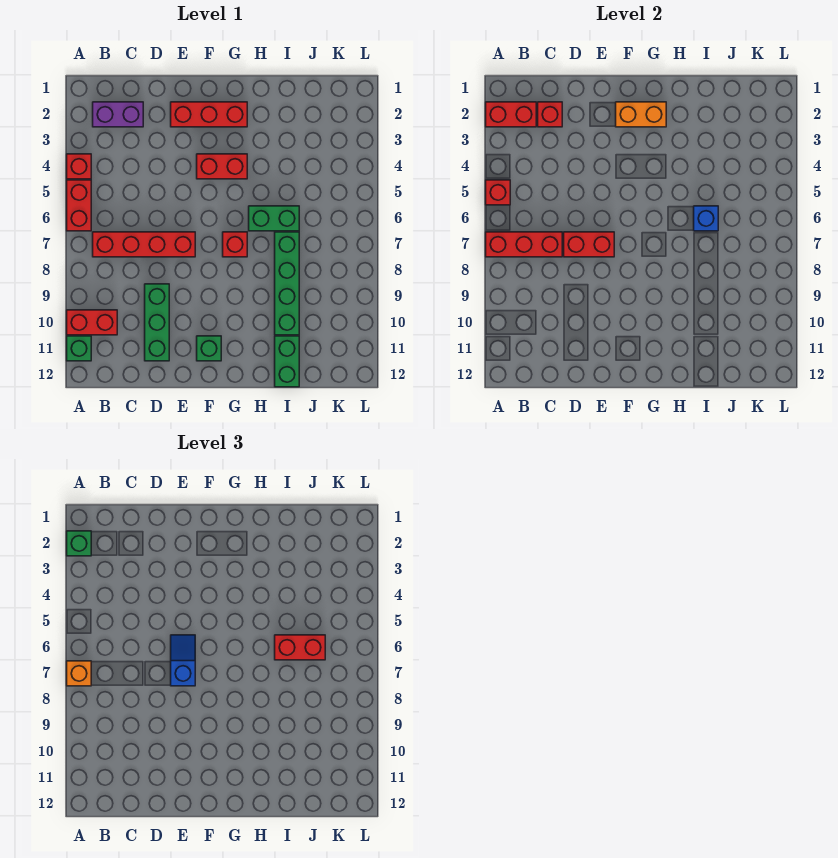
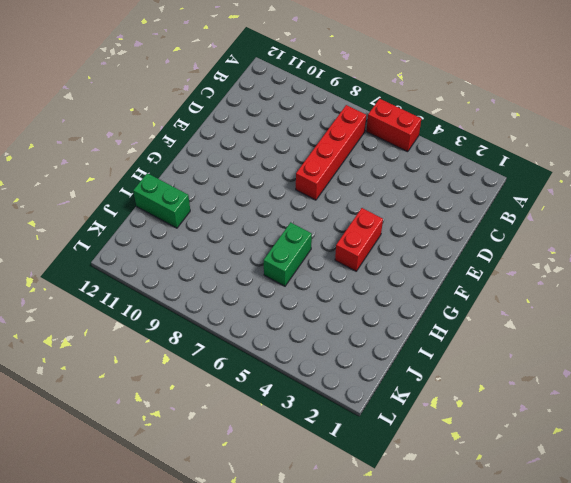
none -> red brick A4 level 1
none -> red brick A10:B10 level 1
none -> green brick A11 level 1

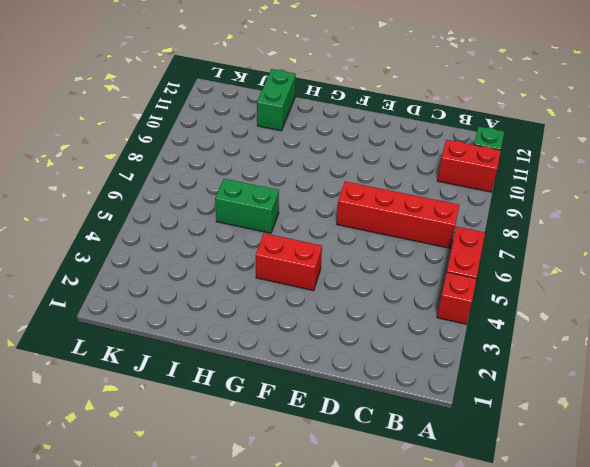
none -> purple brick B2:C2 level 1
none -> green brick D9:D11 level 1
none -> red brick E2:G2 level 1

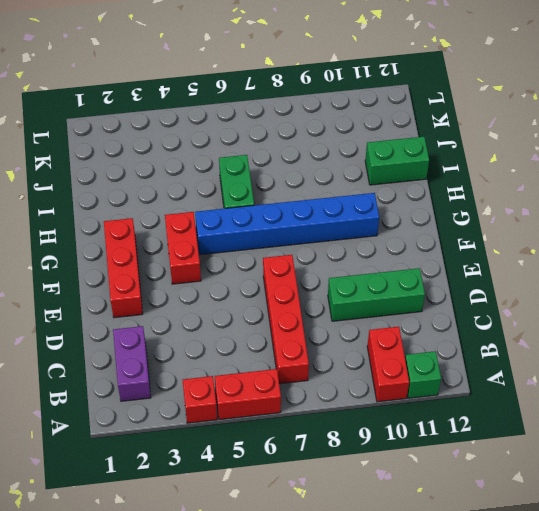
blue brick G5:G10 level 1 -> red brick G7 level 1
none -> green brick F11 level 1
none -> green brick I7:I10 level 1
none -> red brick A2:B2 level 2

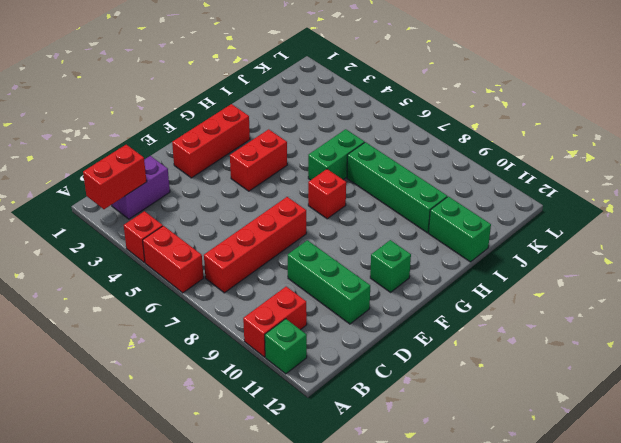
none -> red brick A5 level 2
none -> red brick A7:C7 level 2
none -> red brick C2 level 2

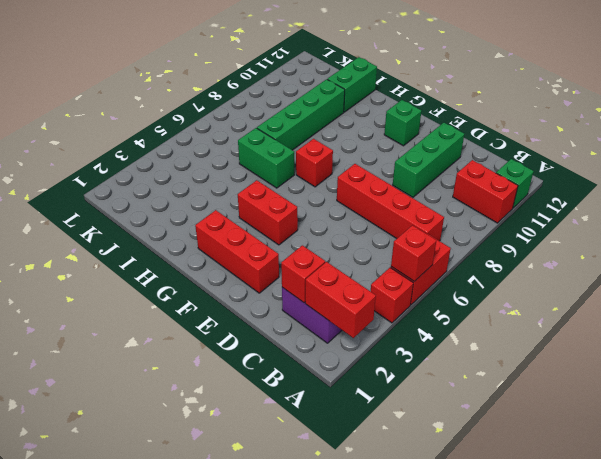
none -> red brick A7:C7 level 2
none -> red brick D7:E7 level 2
none -> orange brick F2:G2 level 2

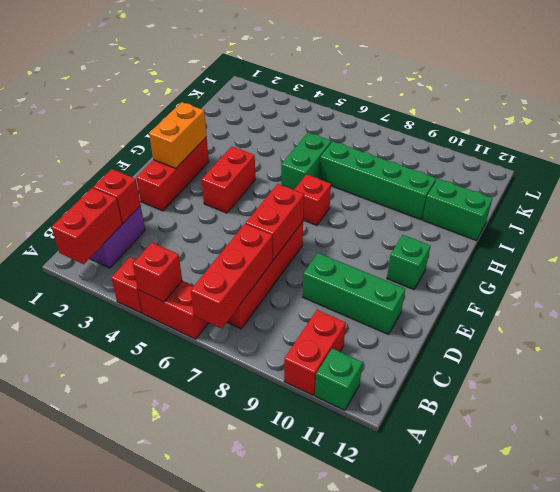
none -> blue brick I6 level 2
none -> green brick A2 level 3
none -> orange brick A7 level 3

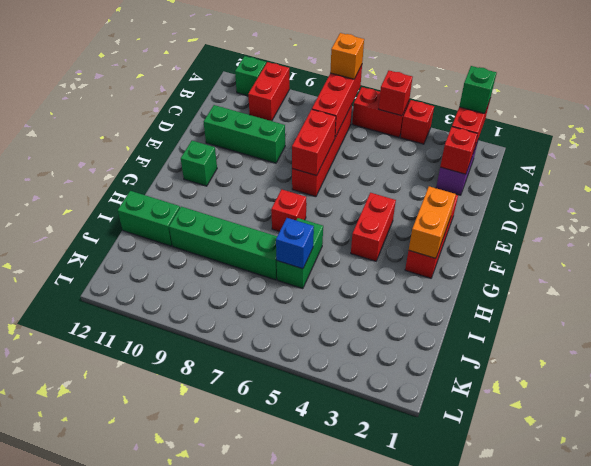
none -> blue slope E6:E7 level 3 top 7
none -> red brick I6:J6 level 3

